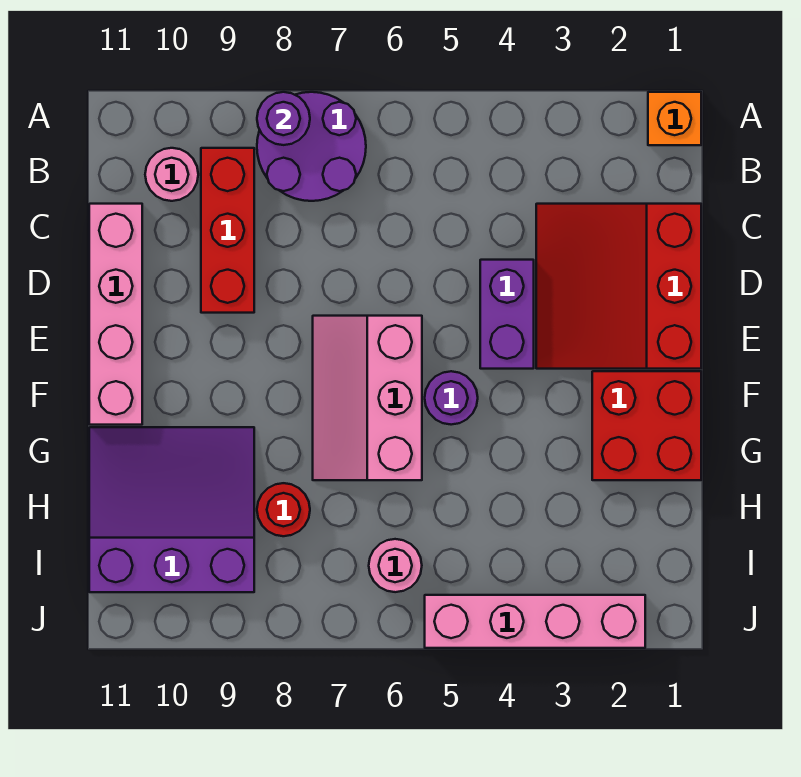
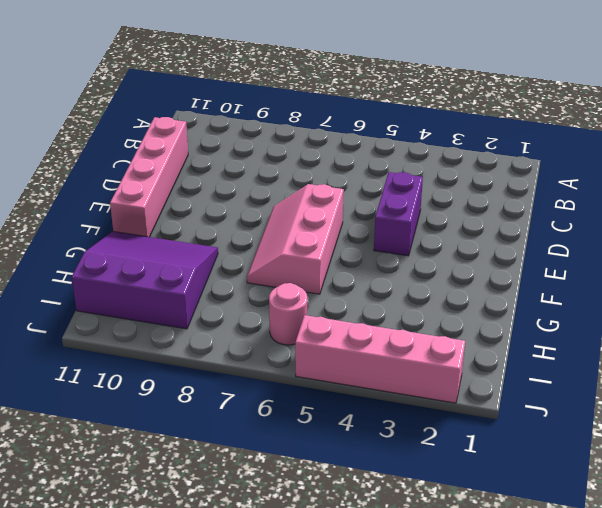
none -> orange brick A1 level 1
none -> purple round brick A7:B8 level 1
none -> red brick B9:D9 level 1

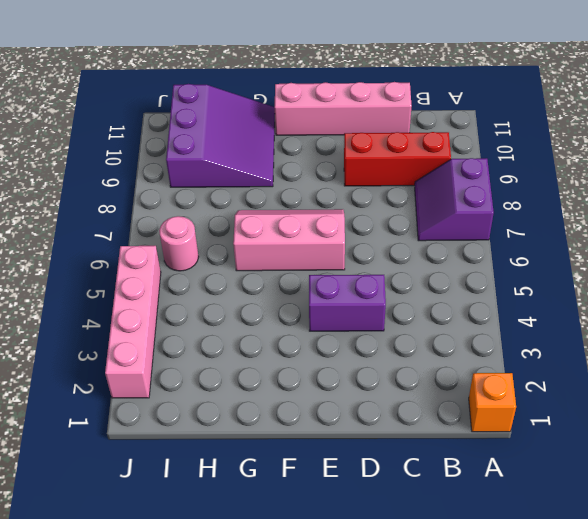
purple slope A7:B8 level 1 top A -> purple round brick A7:B8 level 1
none -> pink round brick B10 level 1
none -> red slope C1:E3 level 1 top 1
none -> red brick F1:G2 level 1

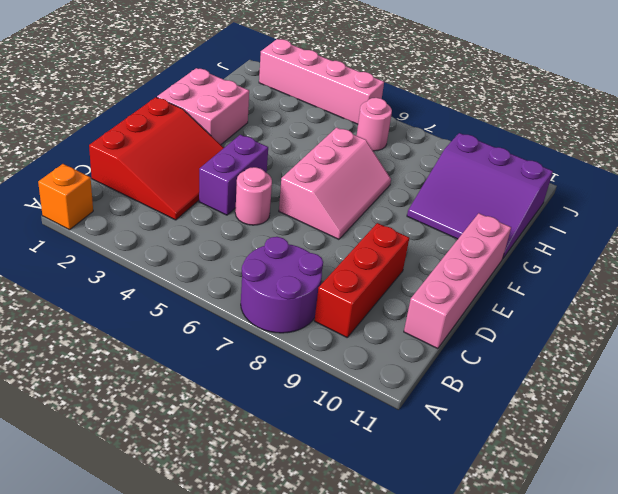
pink round brick D5 level 1 -> pink round brick B10 level 1
pink brick F1:G2 level 1 -> red brick F1:G2 level 1
none -> purple round brick F5 level 1
none -> red round brick H8 level 1
none -> purple round brick A8 level 2

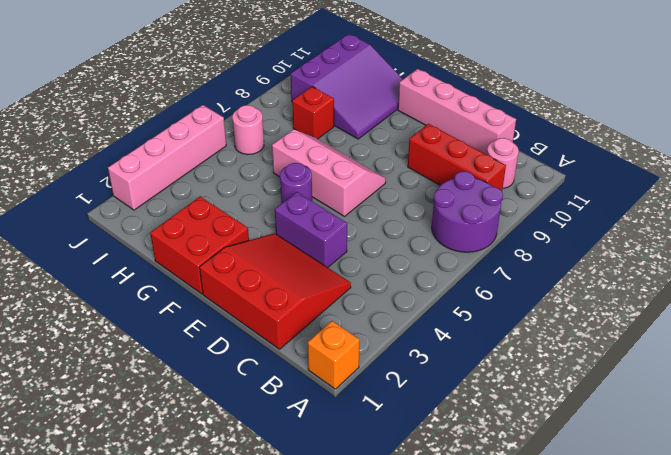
red brick H8 level 1 -> red round brick H8 level 1
none -> purple round brick A8 level 2

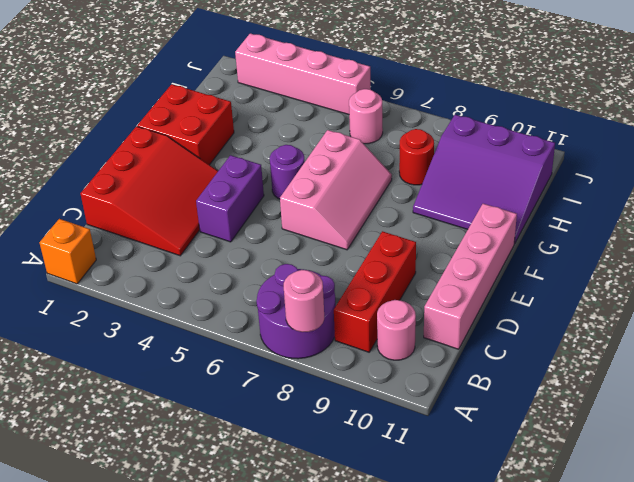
pink round brick A8 level 2 -> purple round brick A8 level 2

